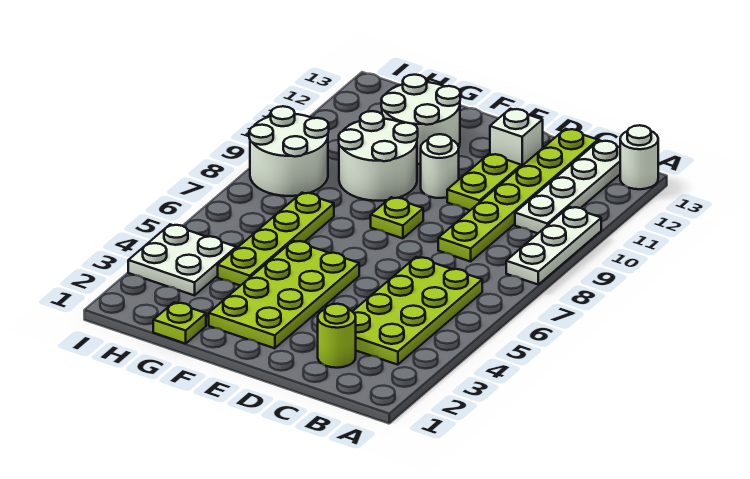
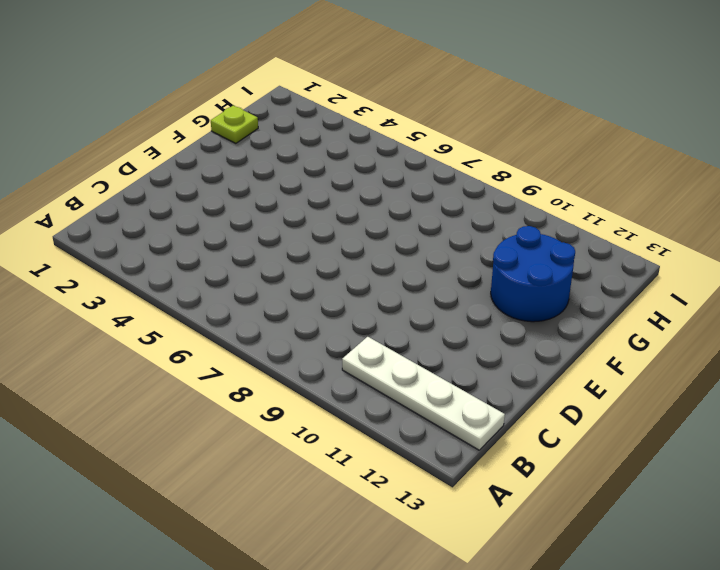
blue round brick F11:G12 level 1 -> white round brick F11:G12 level 1
none -> white plate A8:A10 level 1
none -> white round brick A13 level 1
none -> lime plate B3:C6 level 1

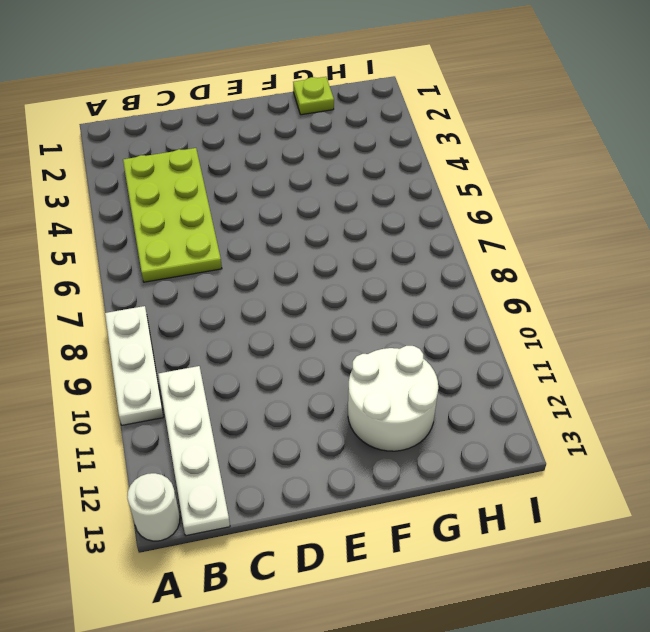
none -> lime round brick C2 level 1
none -> lime plate C8:C13 level 1
none -> lime plate D10:D11 level 1

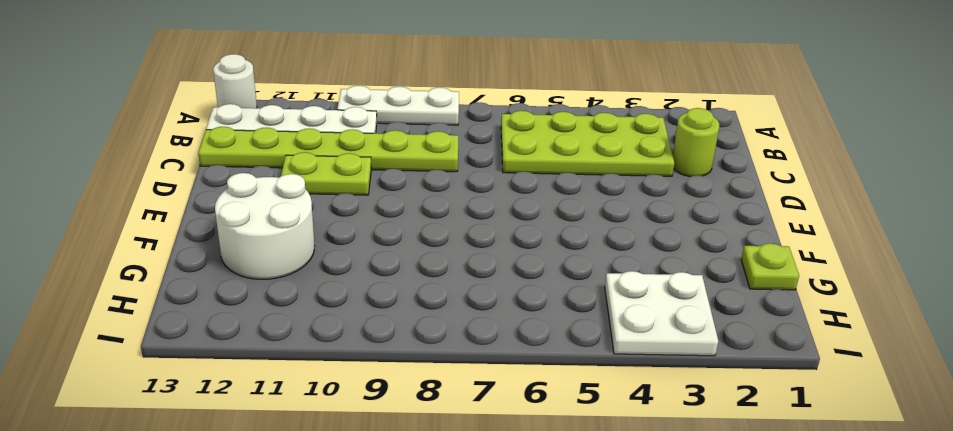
none -> white brick D12 level 1
none -> lime plate E2:F5 level 1
none -> lime plate E8 level 1

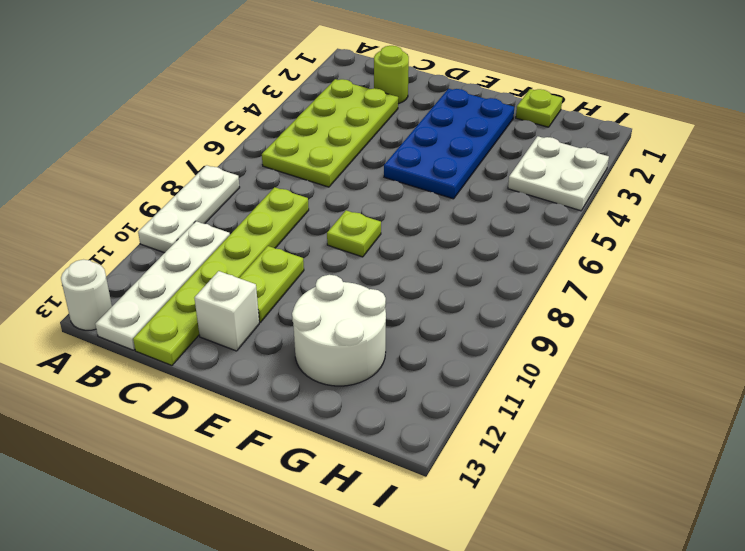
blue plate E2:F5 level 1 -> lime plate E2:F5 level 1
none -> white round brick E10 level 1
none -> white round brick F9:G10 level 1
none -> lime plate G4:G7 level 1

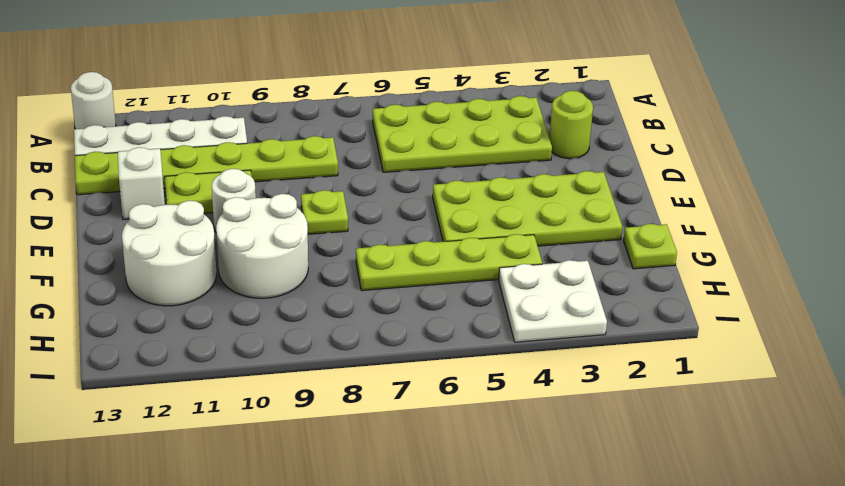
none -> white plate A8:A10 level 1
none -> white round brick H8:I9 level 1

